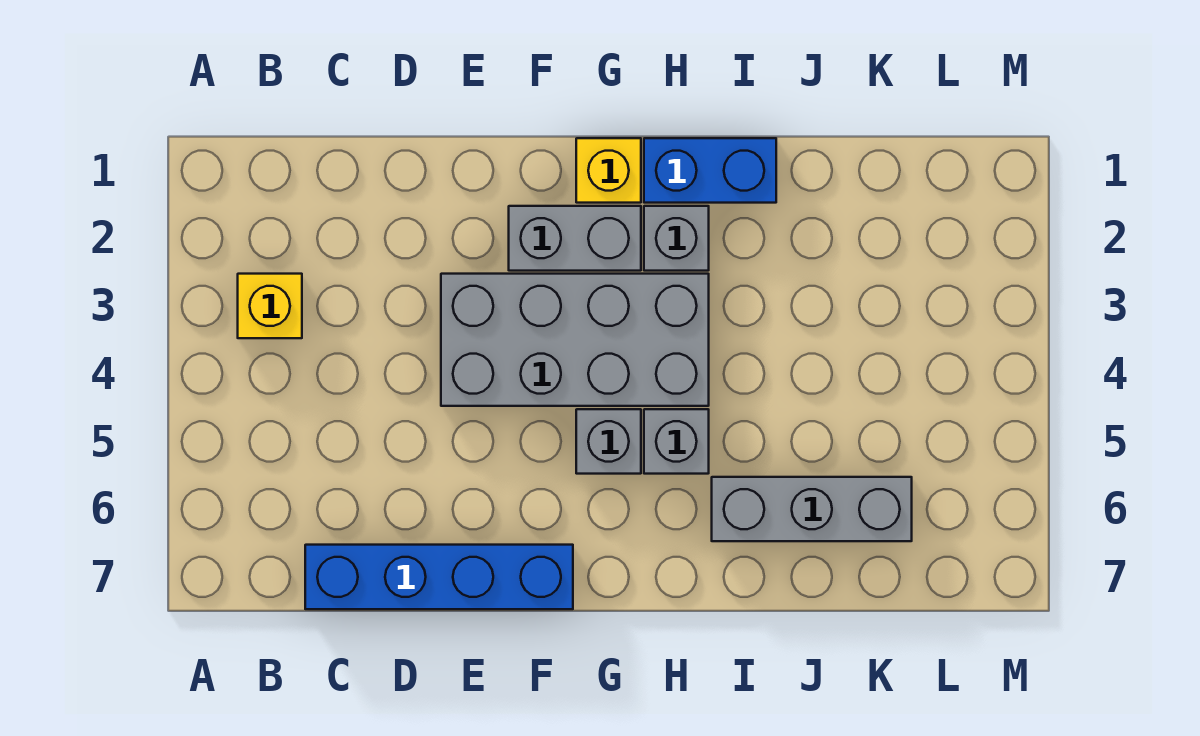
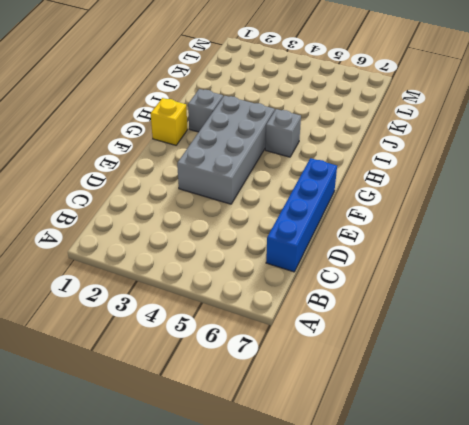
none -> yellow brick B3 level 1
none -> grey brick F2:G2 level 1

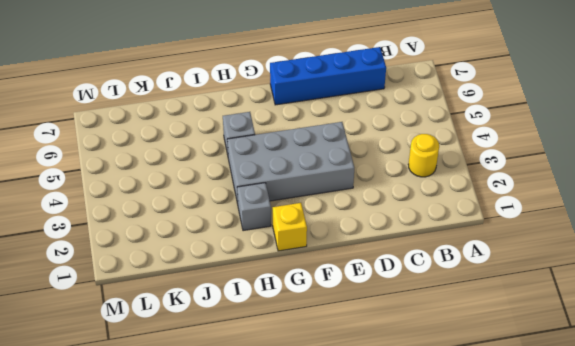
yellow round brick B3 level 1 -> yellow brick B3 level 1
none -> grey brick F2:G2 level 1
none -> grey brick G5 level 1

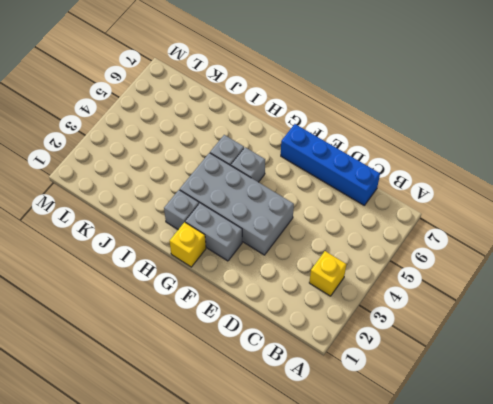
none -> blue brick H1:I1 level 1
none -> grey brick I6:K6 level 1

